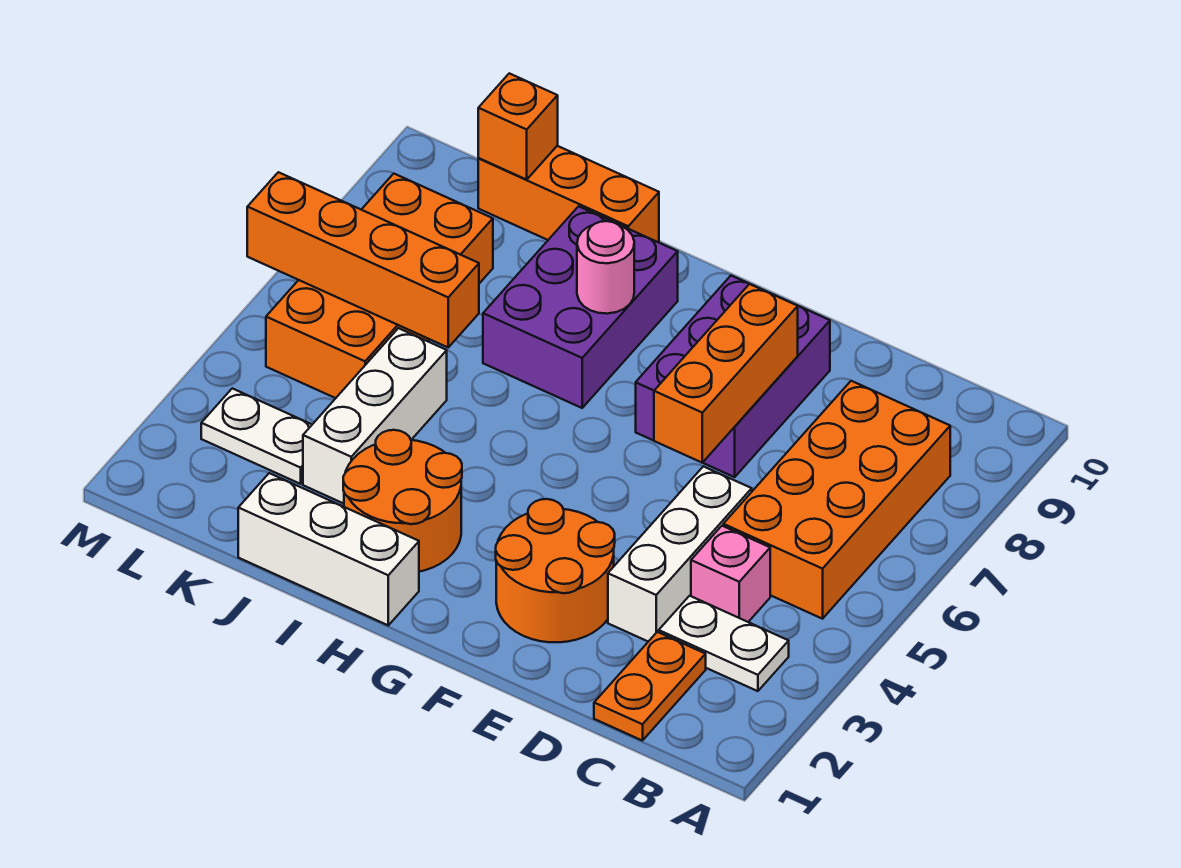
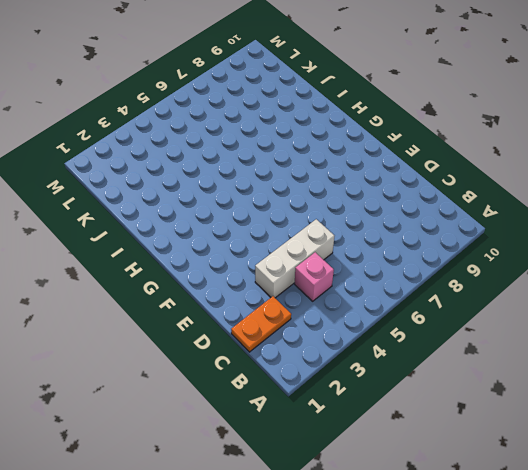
none -> white plate B3:C3 level 1
none -> orange brick B5:C8 level 1
none -> orange round brick E2:F3 level 1

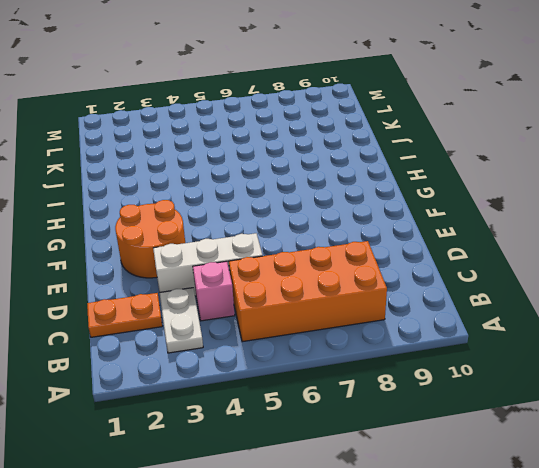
none -> purple brick E7:F9 level 1
none -> white brick H1:J1 level 1
none -> orange round brick H2:I3 level 1

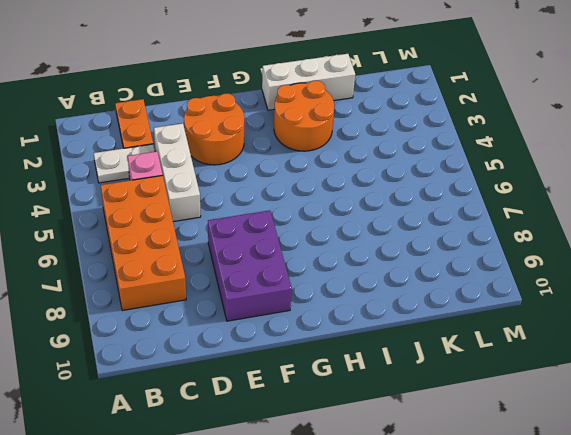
none -> purple brick H7:I9 level 1
none -> orange brick I10:K10 level 1
none -> white brick J3:J5 level 1

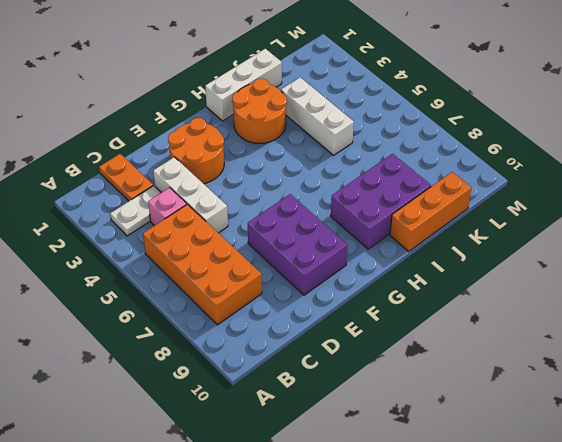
purple brick H8:J9 level 1 -> purple brick H7:I9 level 1
none -> white plate K3:L3 level 1
none -> orange brick K5:L8 level 1
none -> orange brick E6:E8 level 2

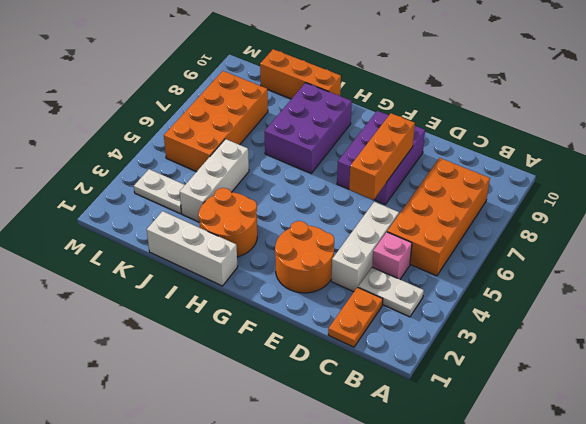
none -> pink round brick H8 level 2
none -> orange brick J6:M6 level 2
none -> orange brick K10 level 2

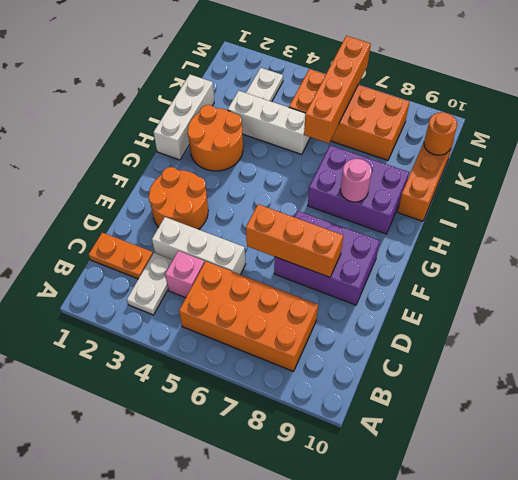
orange round brick K10 level 2 -> orange brick K10 level 2

